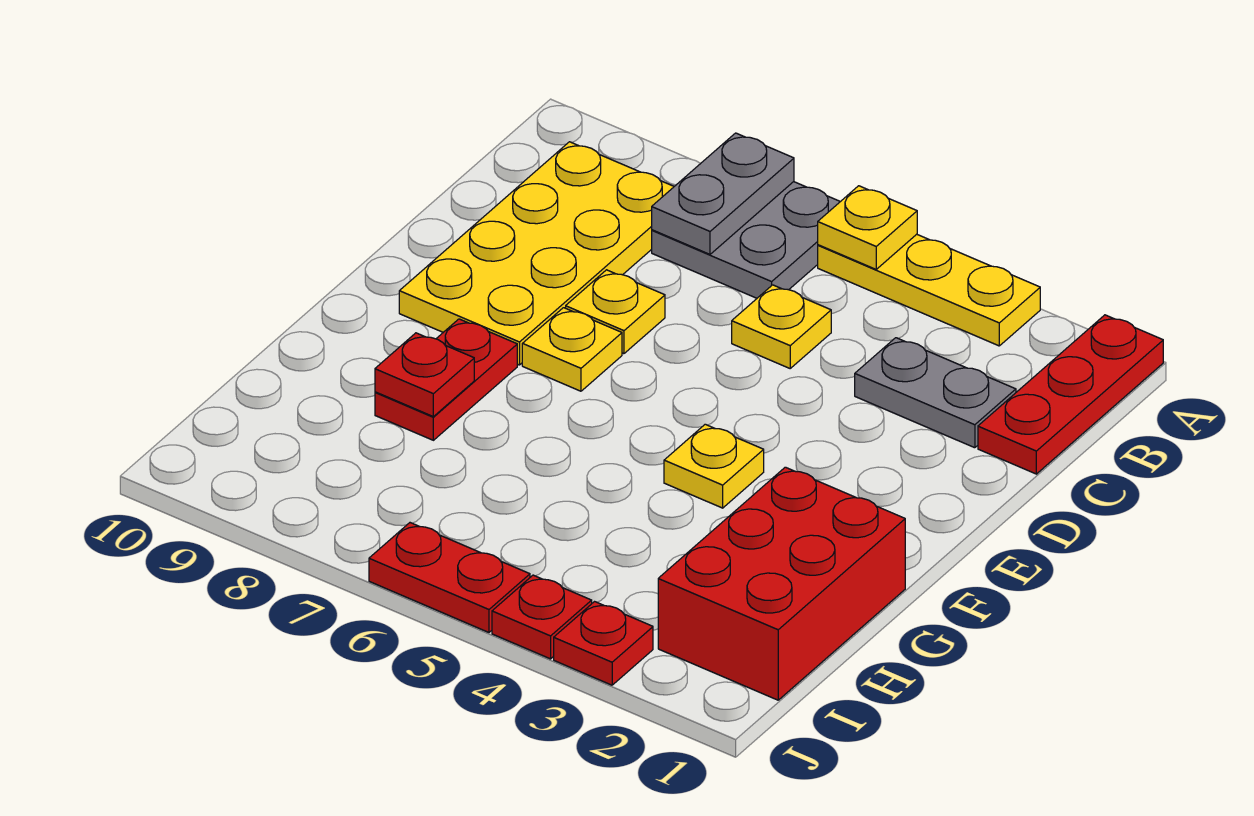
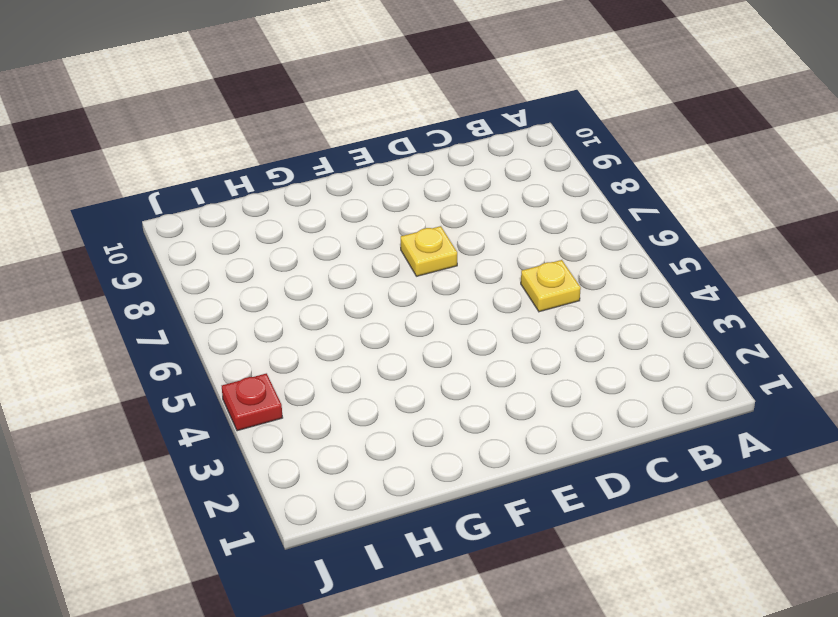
none -> red plate A1:C1 level 1
none -> yellow plate A3:A5 level 1
none -> grey plate A6:B7 level 1

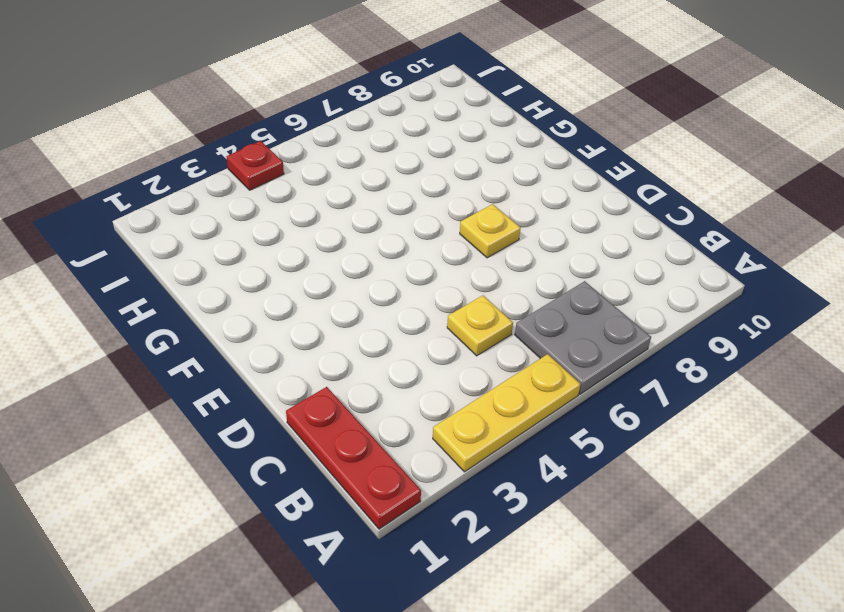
none -> yellow plate B8:E9 level 1
none -> grey plate C2:C3 level 1
none -> yellow plate D7 level 1

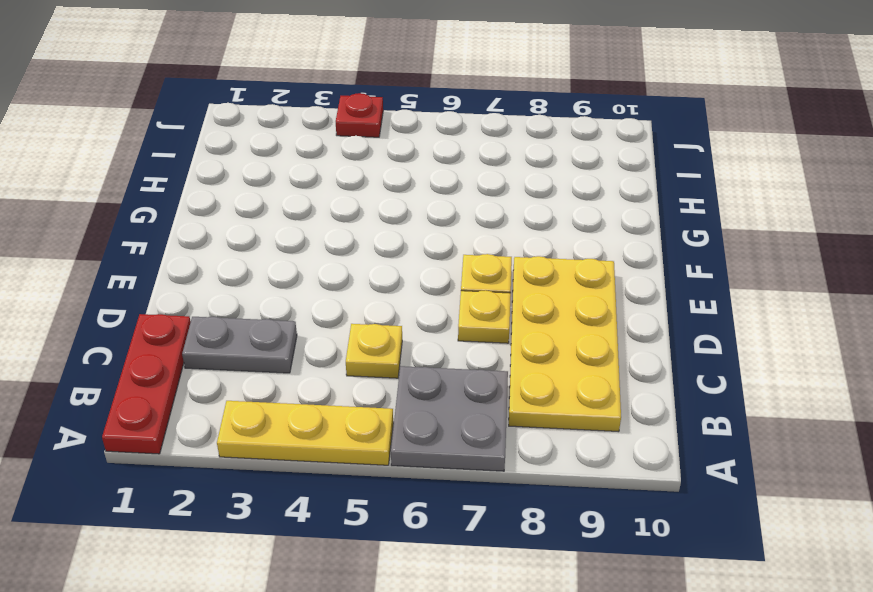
none -> yellow plate F4 level 1
none -> red plate F8:G8 level 1
none -> red brick G1:I2 level 1

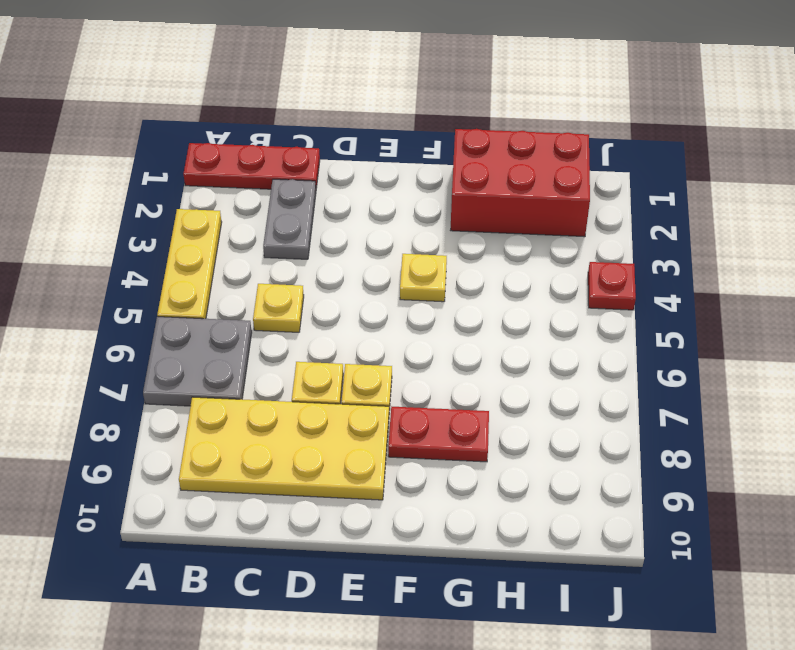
none -> red plate J3 level 1
none -> red plate J5:J6 level 1
none -> yellow plate A5 level 2

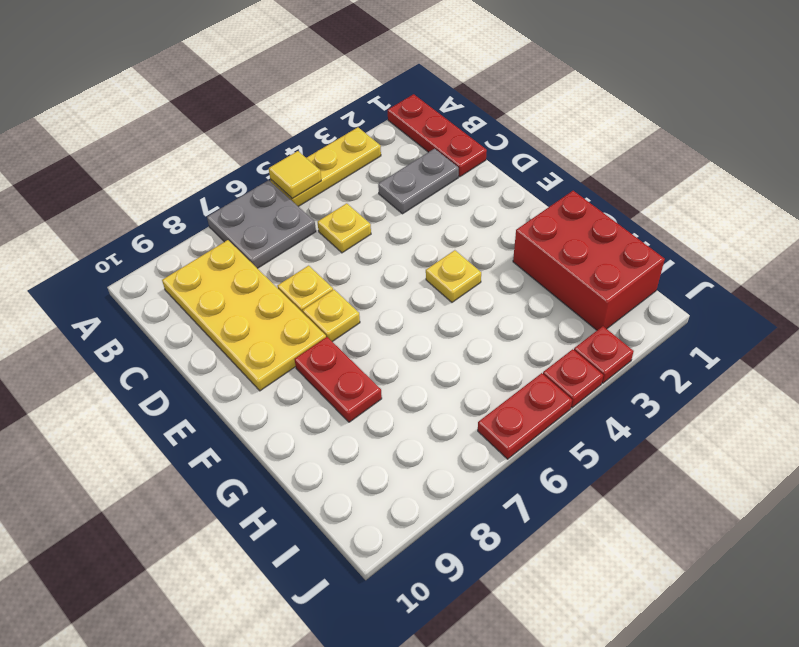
yellow tile A5 level 2 -> yellow plate A5 level 2
none -> grey plate A7:B7 level 2
none -> red plate G8 level 2

